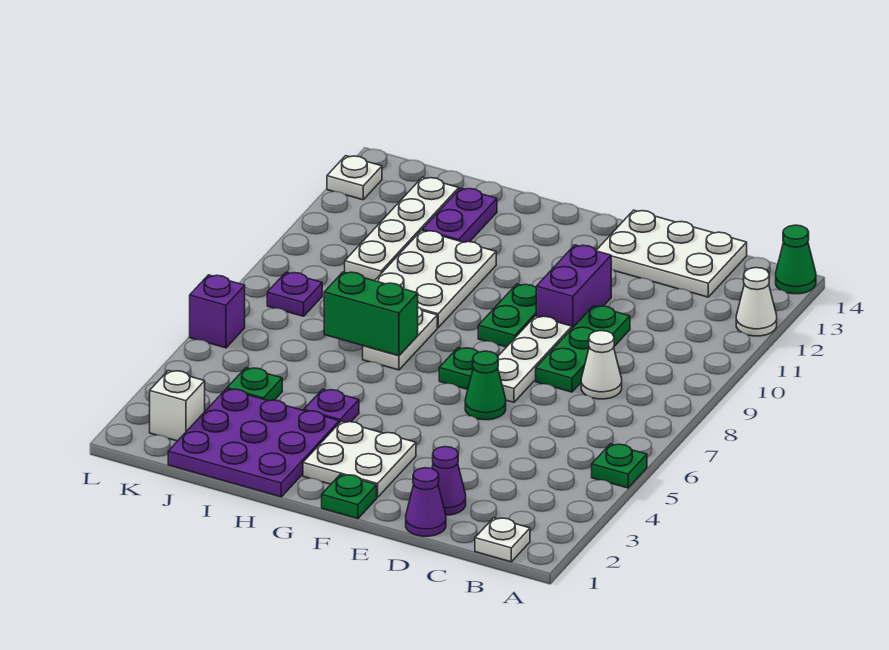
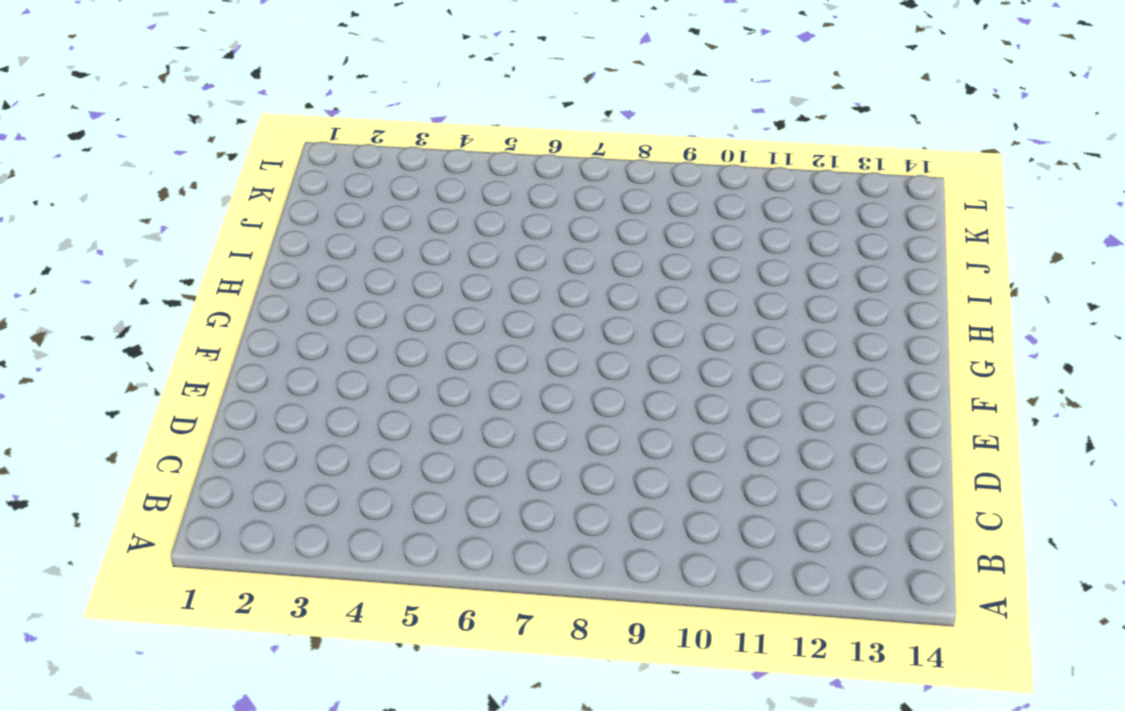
none -> green plate A5 level 1
none -> white cone A12 level 1
none -> green cone A14 level 1

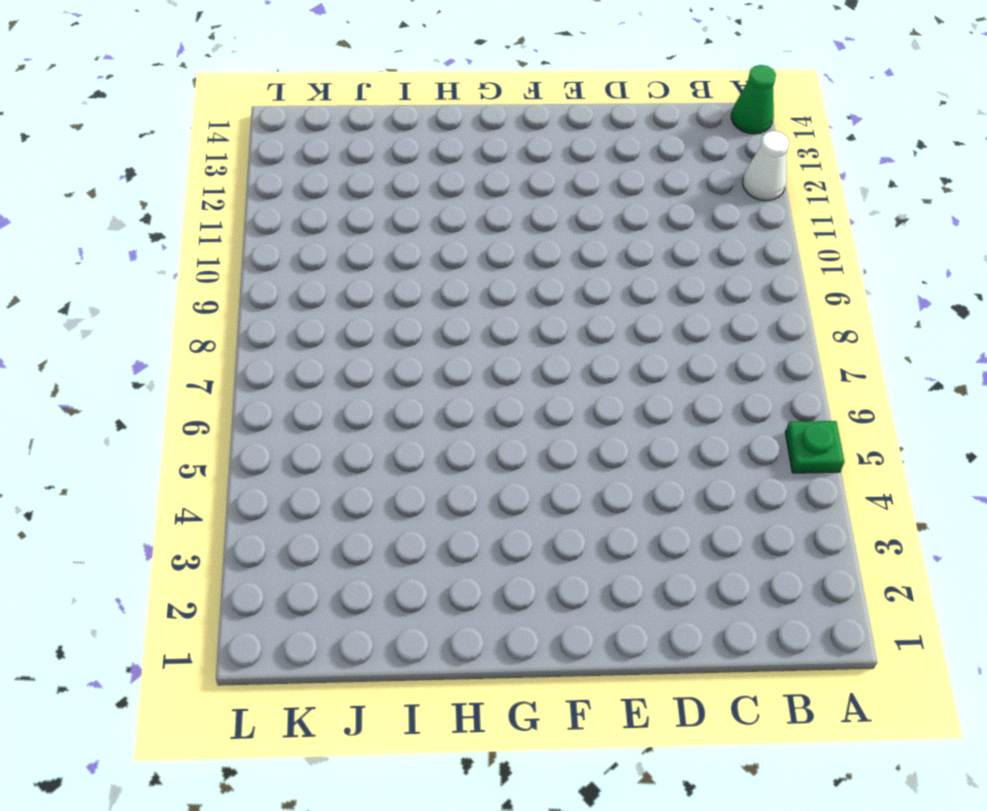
none -> white plate B1 level 1
none -> white cone C8 level 1
none -> white plate C13:E14 level 1

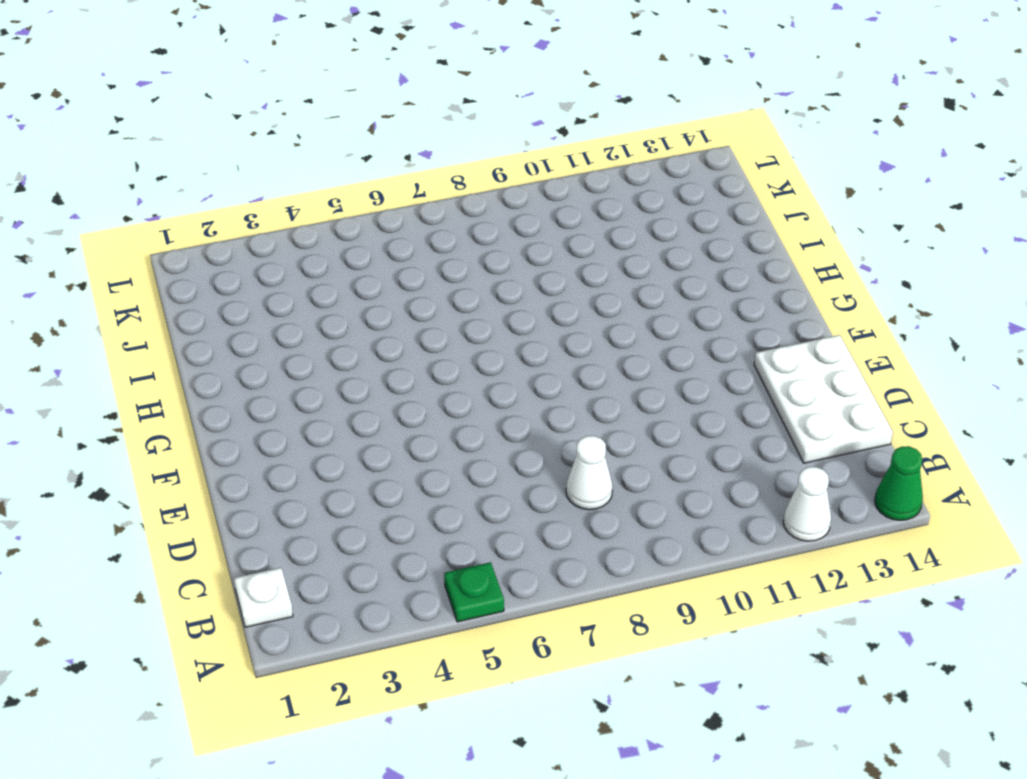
none -> purple cone D1 level 1
none -> purple cone D2 level 1
none -> green plate D8:D10 level 1

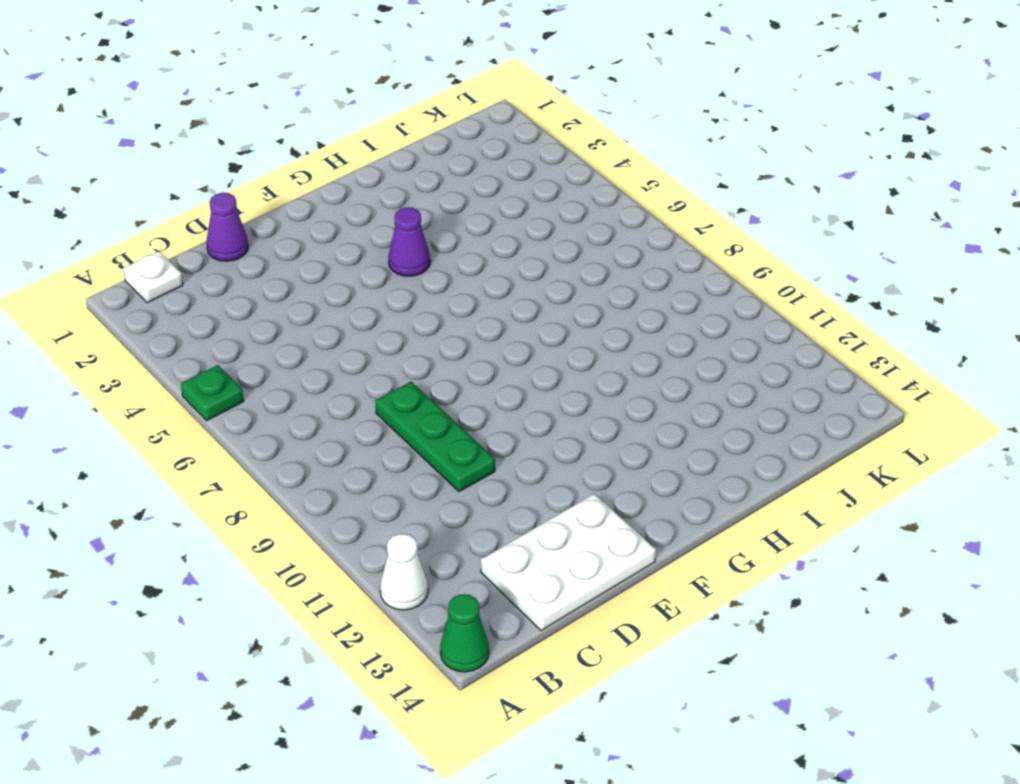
purple cone G4 level 1 -> purple cone D2 level 1
none -> white cone C8 level 1
none -> green cone E6 level 1
none -> white plate E7:E9 level 1

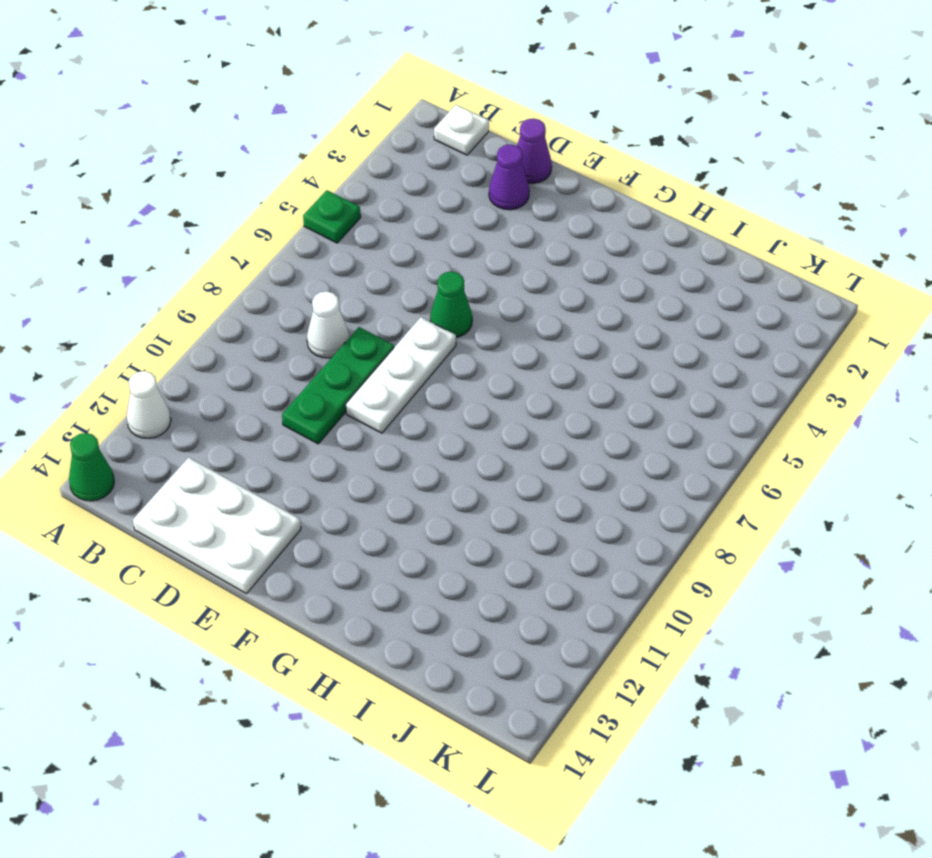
none -> purple brick E10:E11 level 1
none -> green plate F1 level 1
none -> white plate F2:G3 level 1

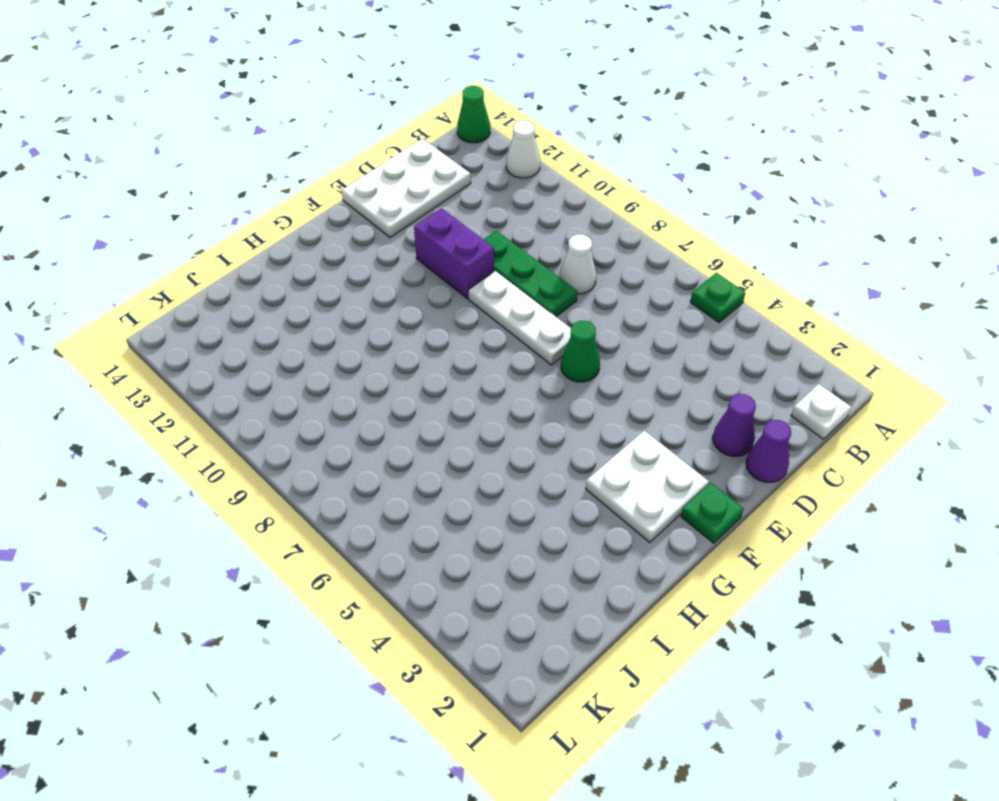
none -> green plate F7 level 1
none -> green plate F9:F10 level 1
none -> purple plate H1:J3 level 1

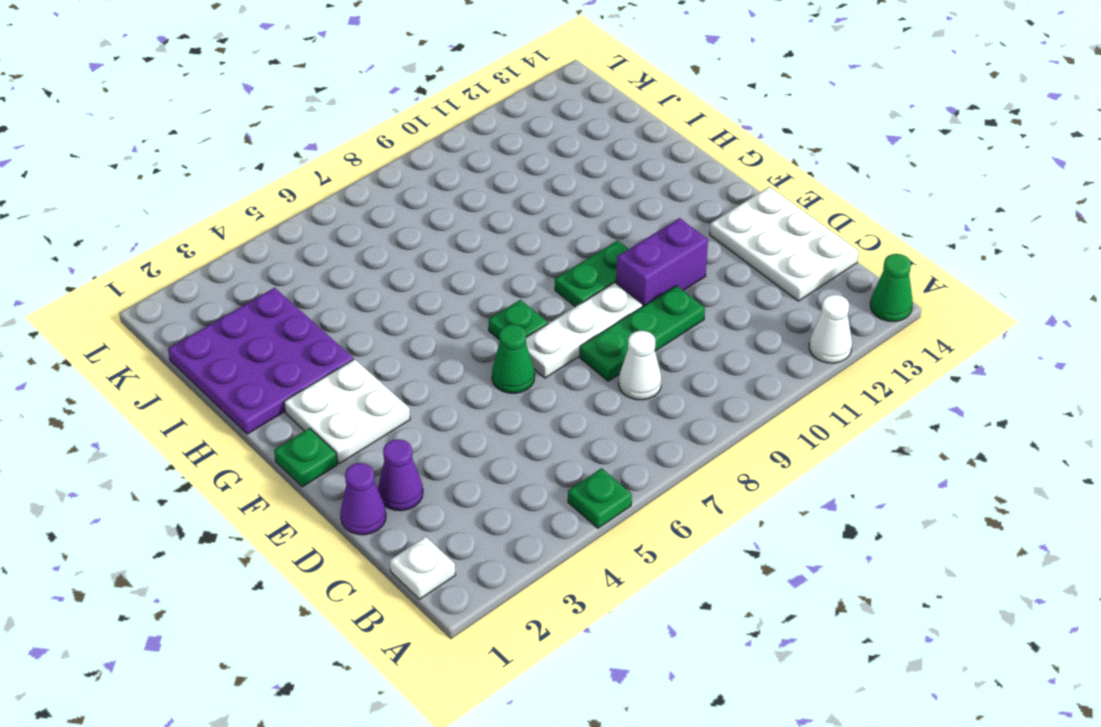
none -> purple plate H4 level 1
none -> white plate H7:H8 level 1
none -> white plate H9:I11 level 1

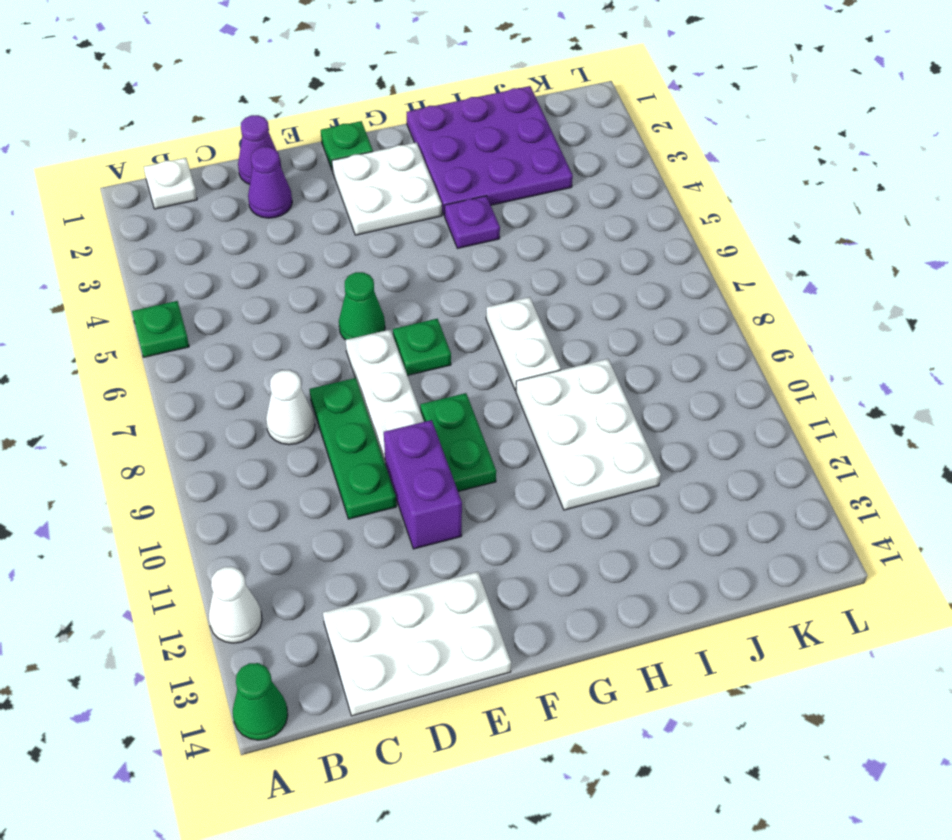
none -> purple plate I12:I13 level 1
none -> green plate J4 level 1
none -> white plate J10:J13 level 1

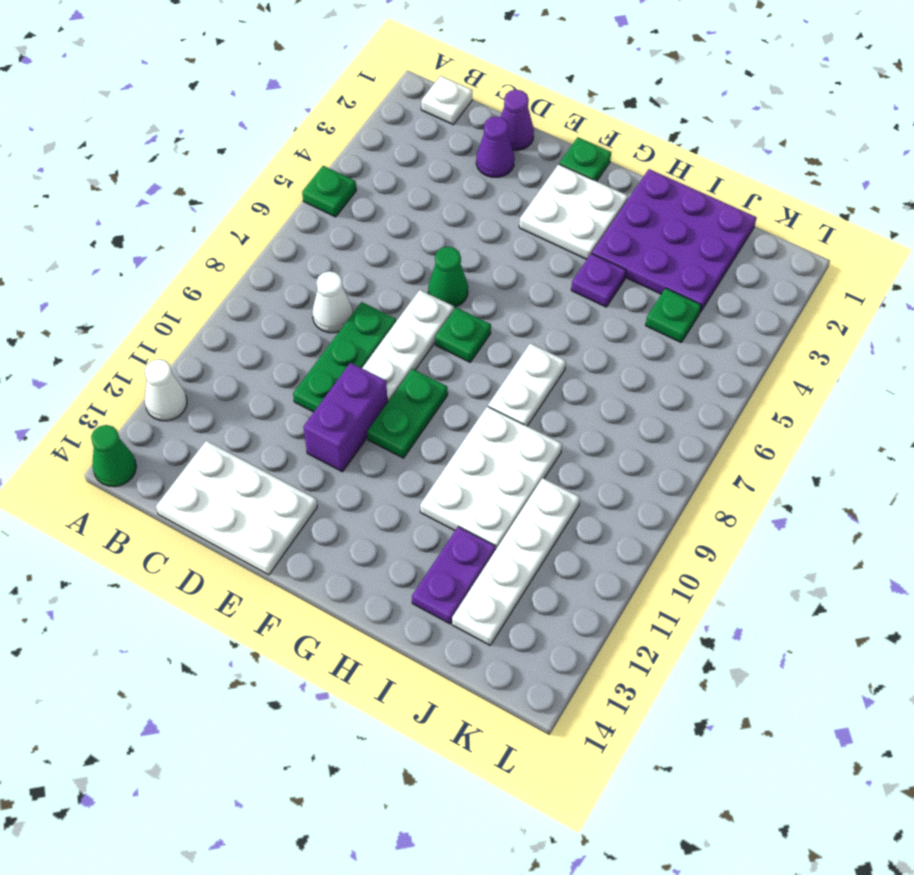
none -> white brick K2 level 1
none -> purple plate K8 level 1
none -> purple brick L6 level 1

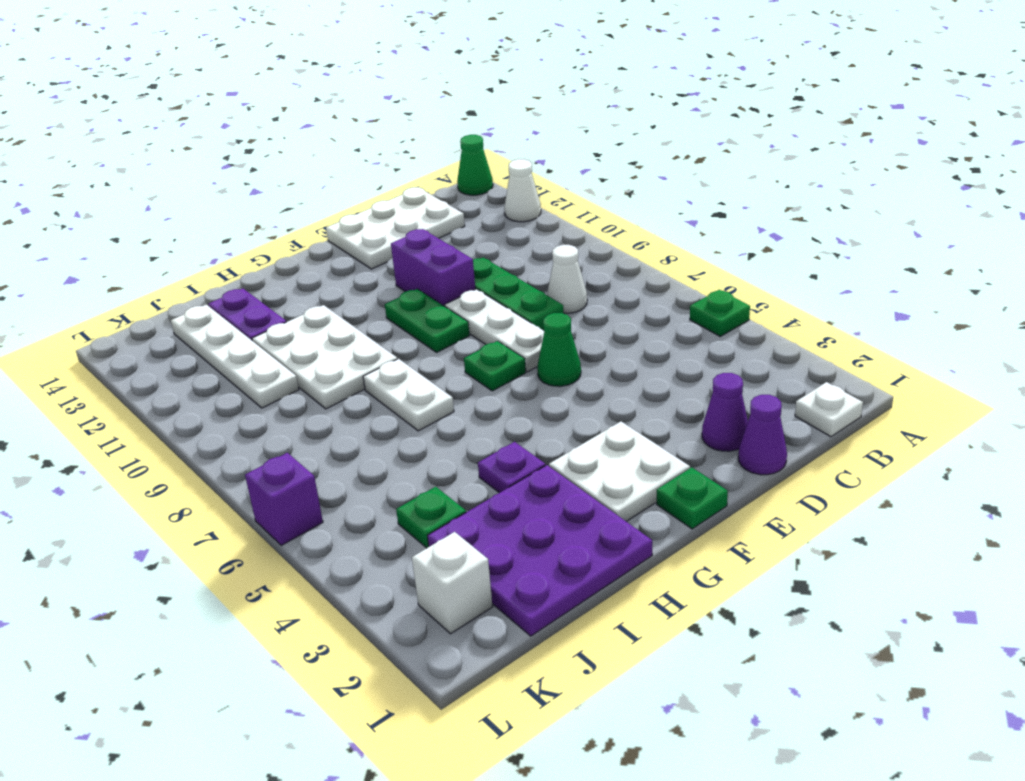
none -> purple plate K8 level 1
none -> white plate L13 level 1
none -> green brick H7:I7 level 2

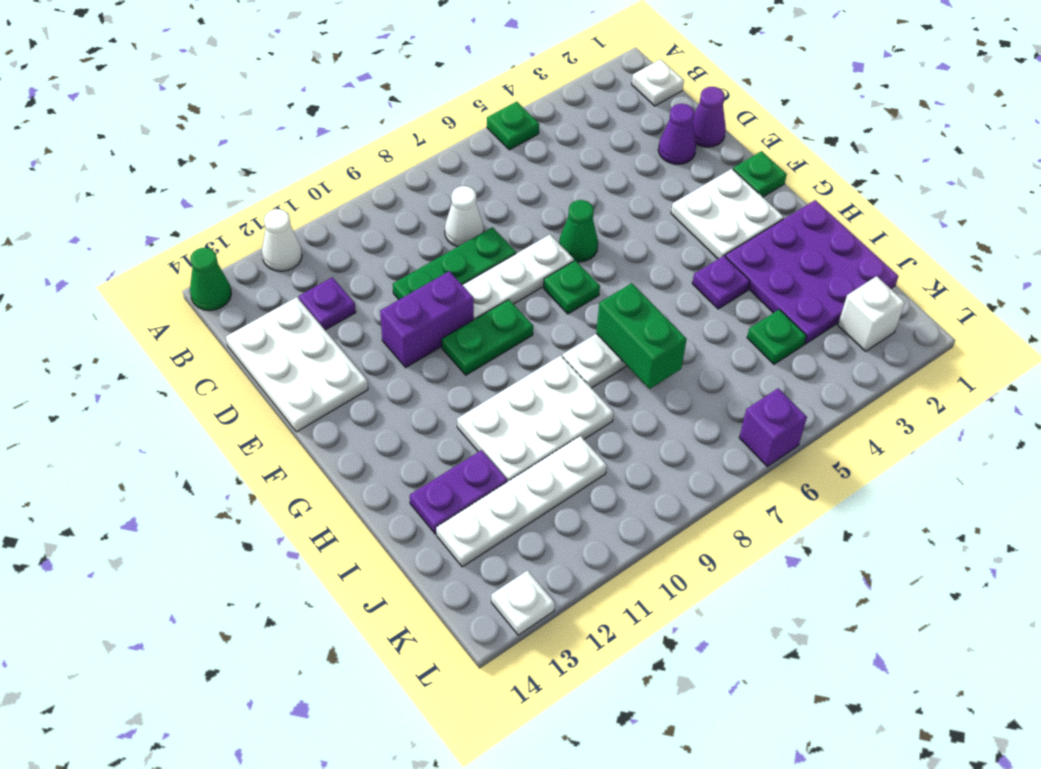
purple plate C12 level 1 -> purple plate K8 level 1

